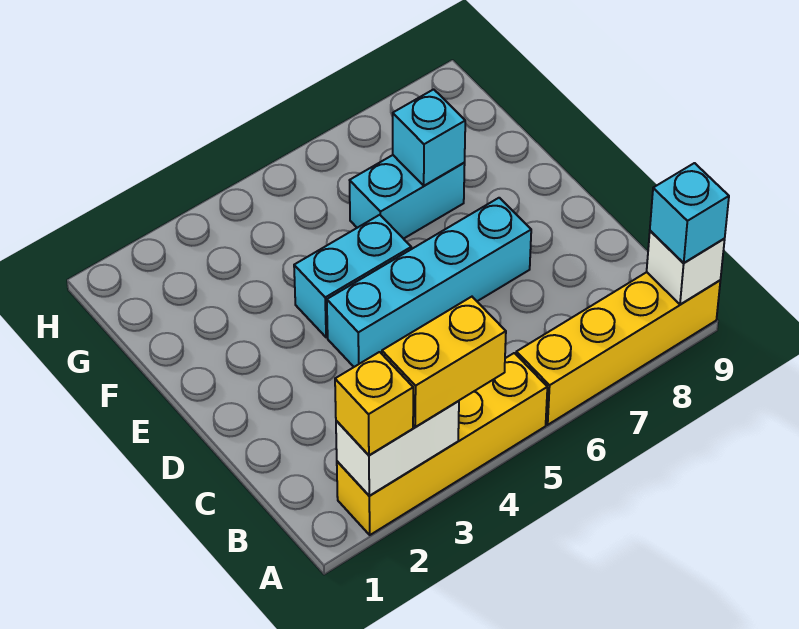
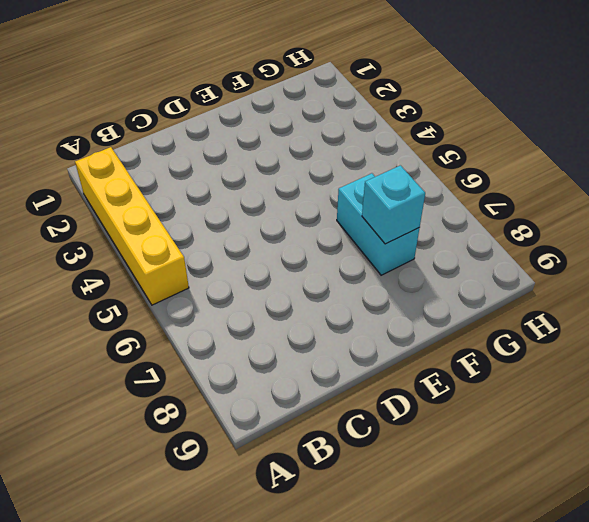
none -> yellow brick A6:A9 level 1
none -> cyan brick D4:D7 level 1

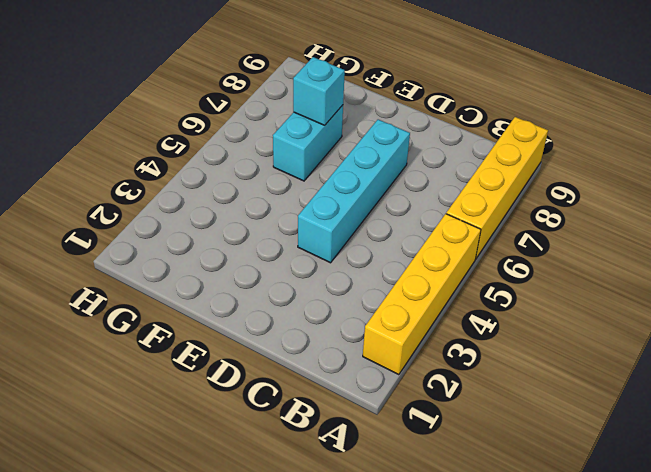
none -> cyan brick E4:E5 level 1
none -> white brick A2:A3 level 2

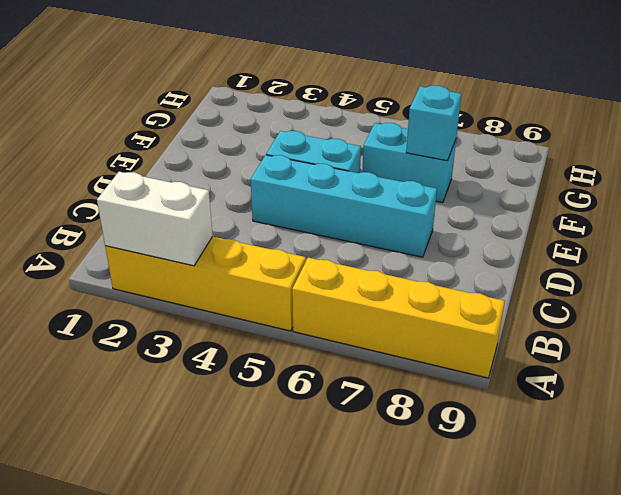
none -> white brick A9 level 2
none -> yellow brick A2 level 3

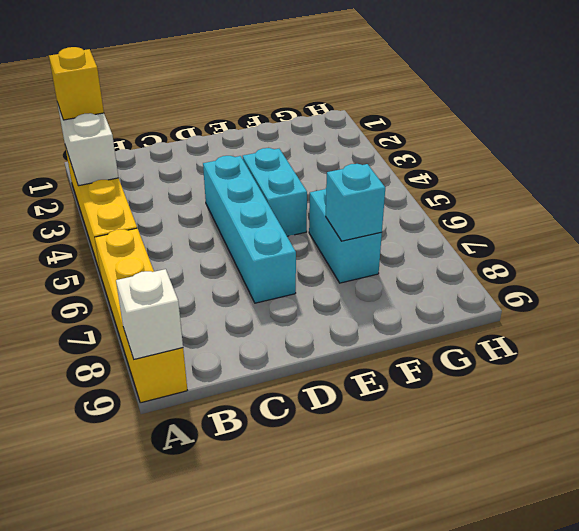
none -> yellow brick A3:A4 level 3
none -> cyan brick A9 level 3

